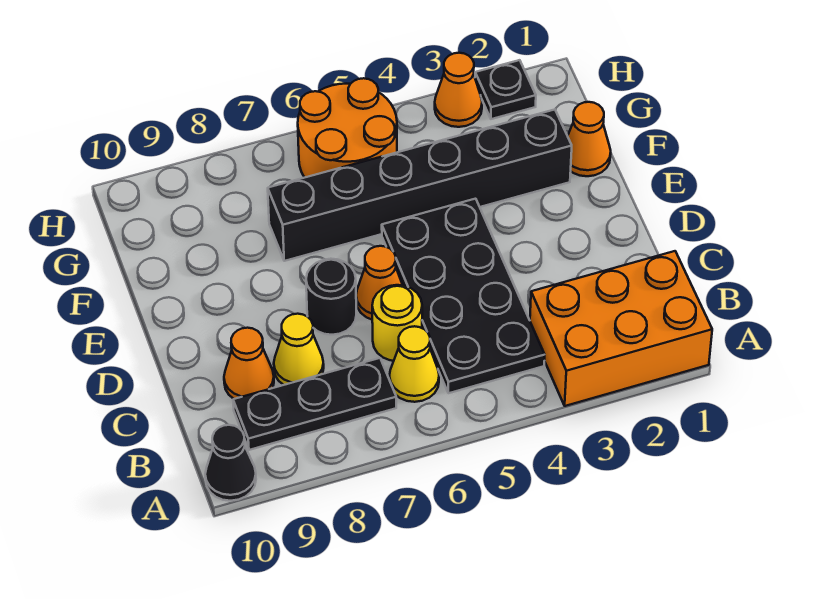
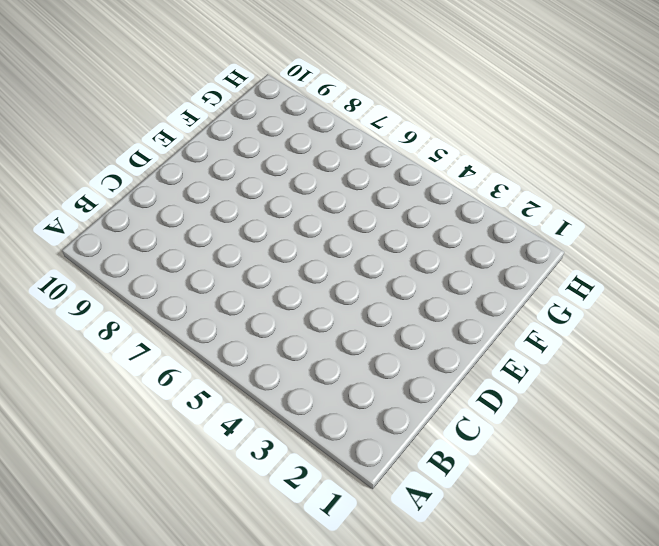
none -> orange brick A1:B3 level 1
none -> black cone A10 level 1
none -> black plate B4:E5 level 1

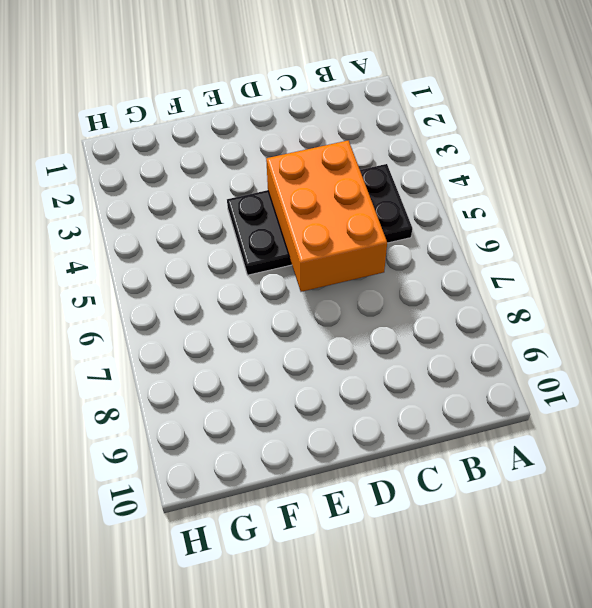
orange brick C4:D6 level 2 -> orange brick A1:B3 level 1
none -> black cone A10 level 1
none -> yellow cone B6 level 1
none -> black plate B7:B9 level 1

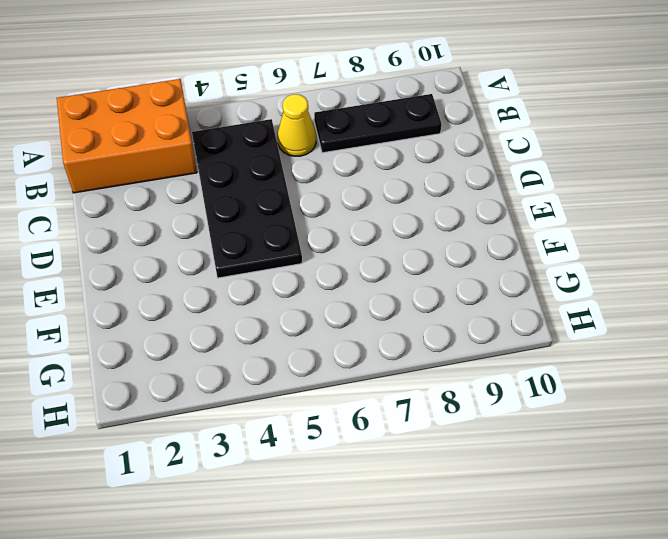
none -> black cone A10 level 1
none -> yellow round brick C6 level 1
none -> yellow cone C8 level 1

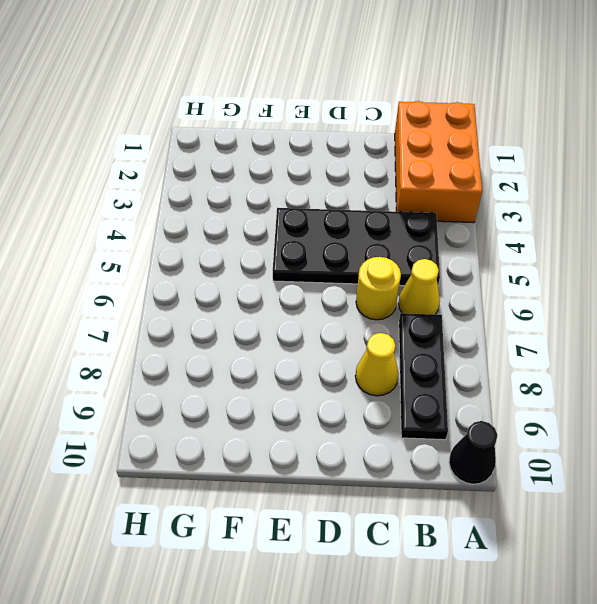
none -> orange cone C9 level 1
none -> orange cone D6 level 1
none -> black round brick D7 level 1

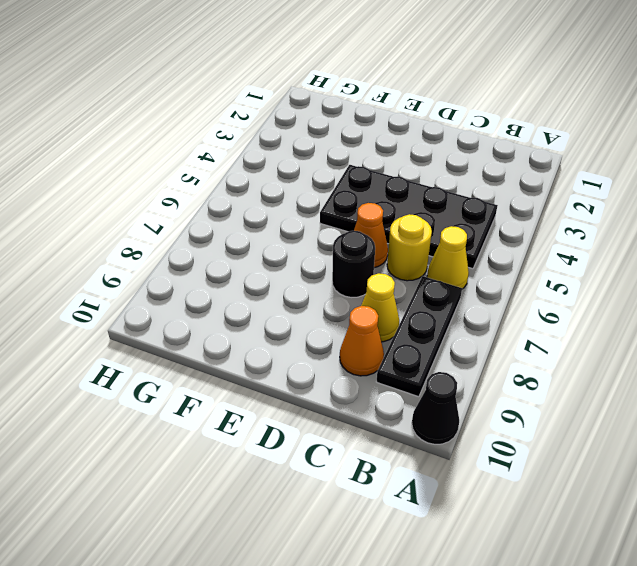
none -> orange brick A1:B3 level 1
none -> orange cone F1 level 1
none -> black brick F2:F7 level 1

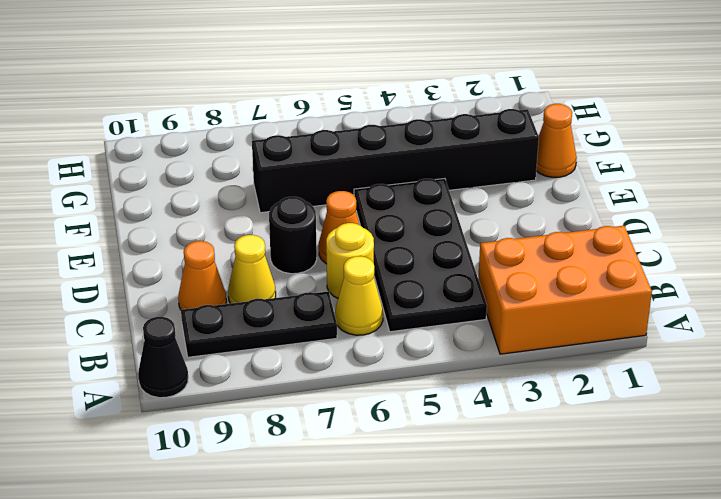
none -> orange round brick G5:H6 level 1
none -> black plate H2 level 1
none -> orange cone H3 level 1

